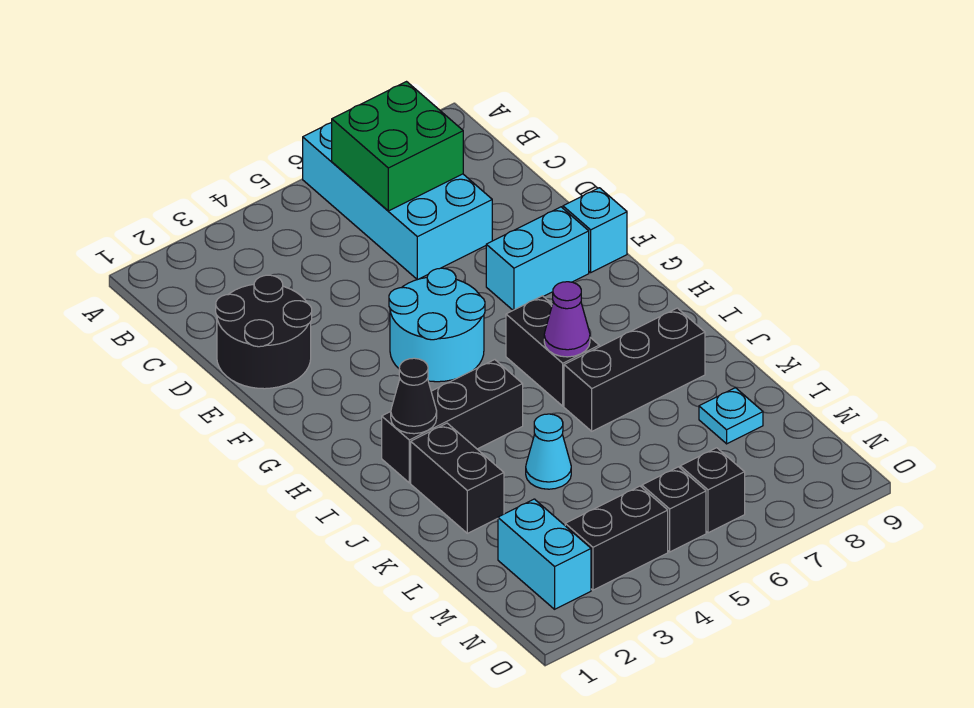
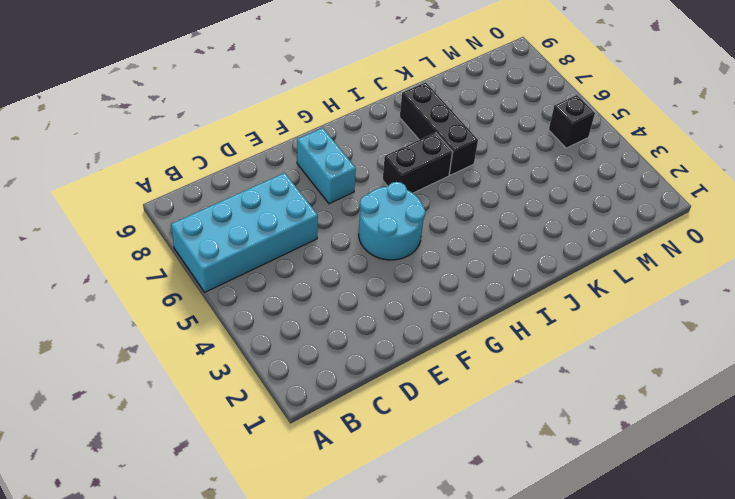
none -> black round brick D1:E2 level 1
none -> cyan brick F9 level 1
none -> black brick I2:I4 level 1

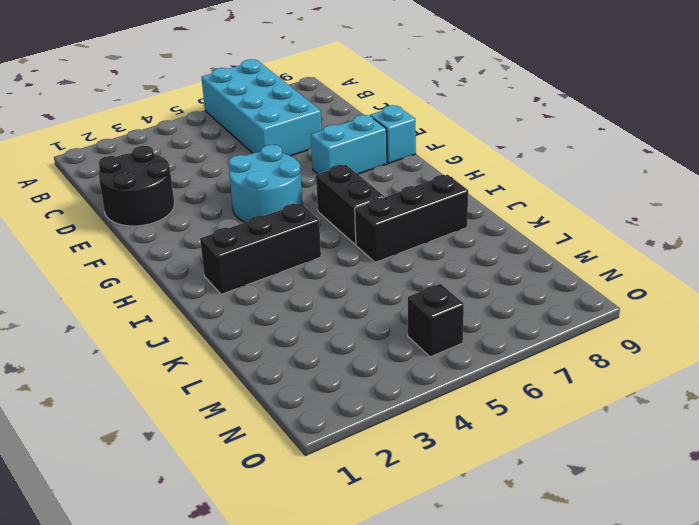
none -> black brick J2:K2 level 1
none -> cyan cone K4 level 1
none -> cyan plate L8 level 1

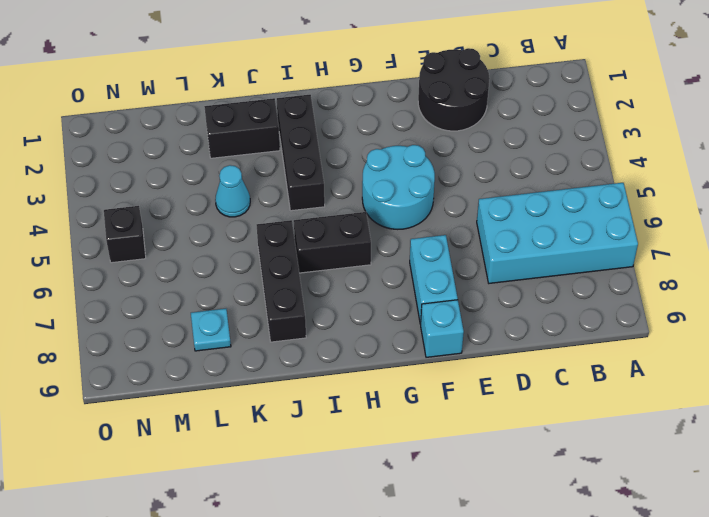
none -> cyan brick M2:N2 level 1
none -> black brick N3:N4 level 1
none -> black brick N6 level 1

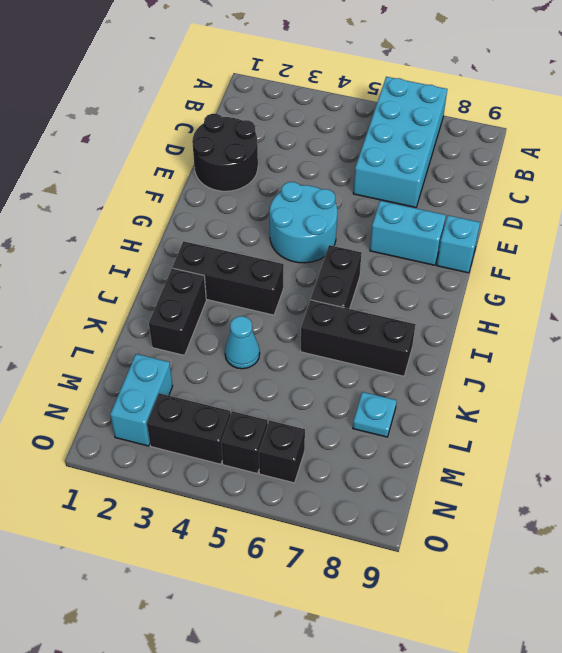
none -> green brick B6:C7 level 2
none -> black cone I2 level 2
none -> purple cone I6 level 2

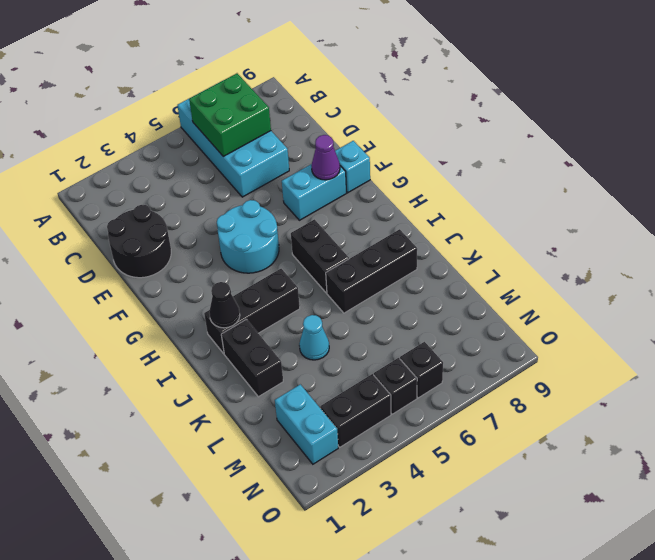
purple cone F8 level 2 -> purple cone I6 level 2
none -> cyan plate L8 level 1

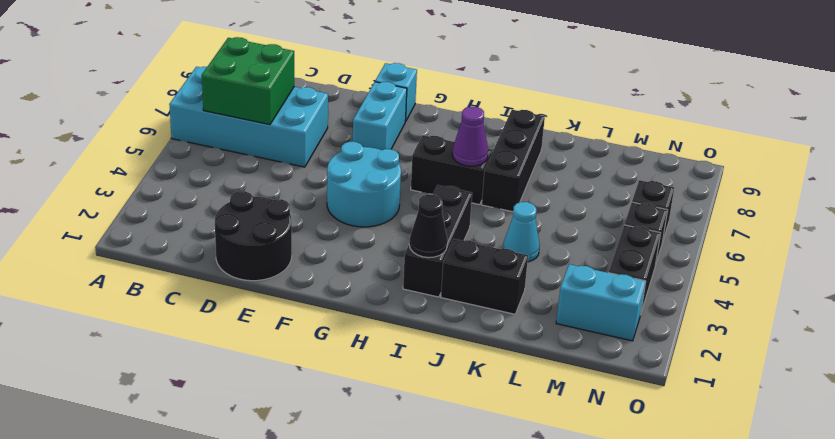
none -> cyan plate L8 level 1

